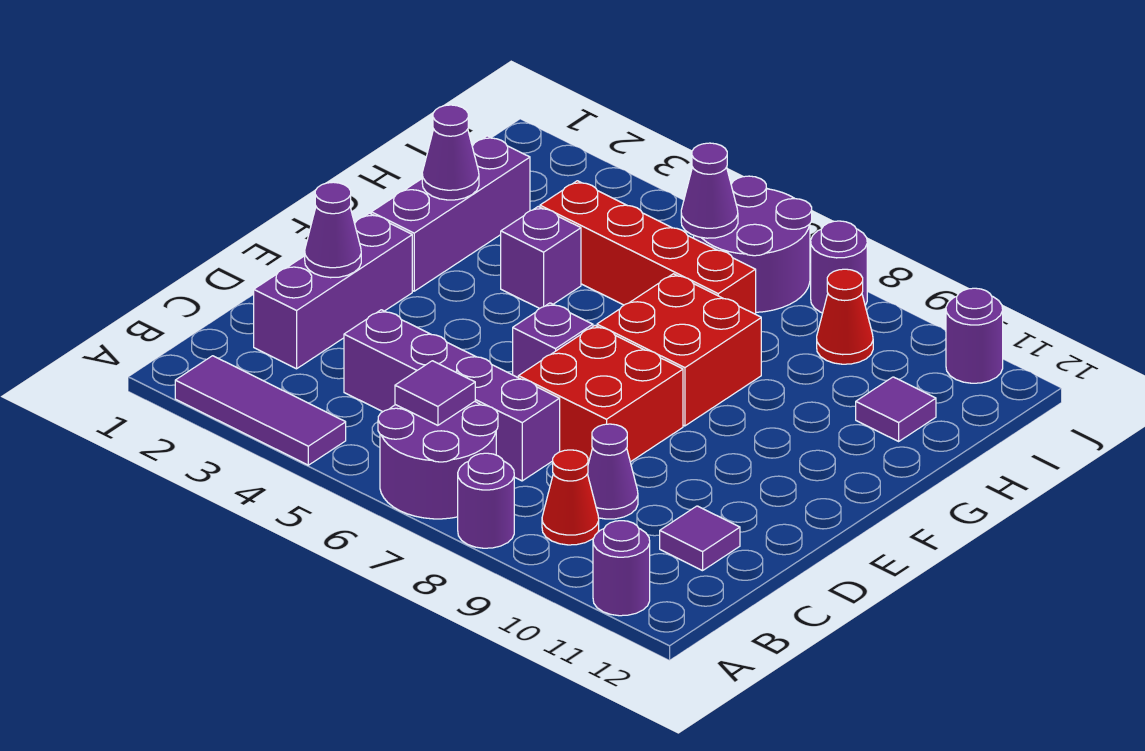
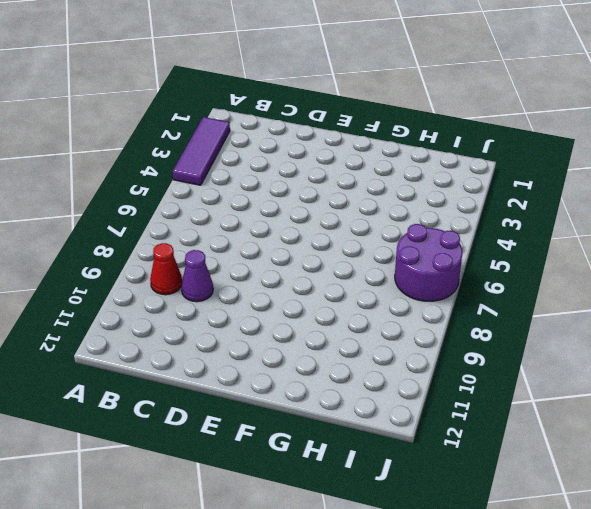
none -> purple round brick A6:B7 level 1
none -> purple round brick A8 level 1
none -> purple round brick A11 level 1

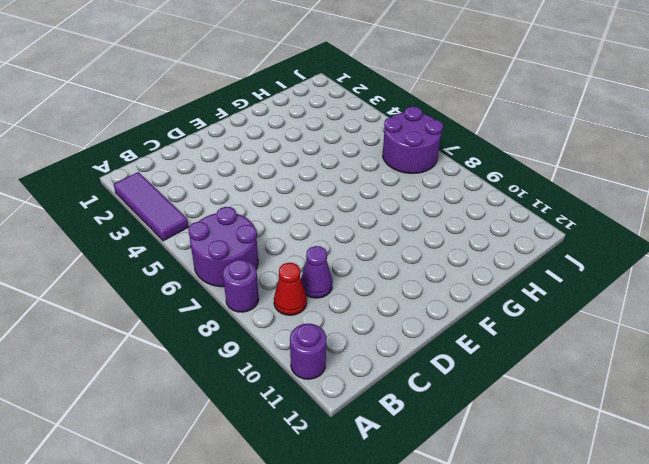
none -> purple brick C2:E2 level 1
none -> purple brick C4:C7 level 1
none -> purple tile C11 level 1

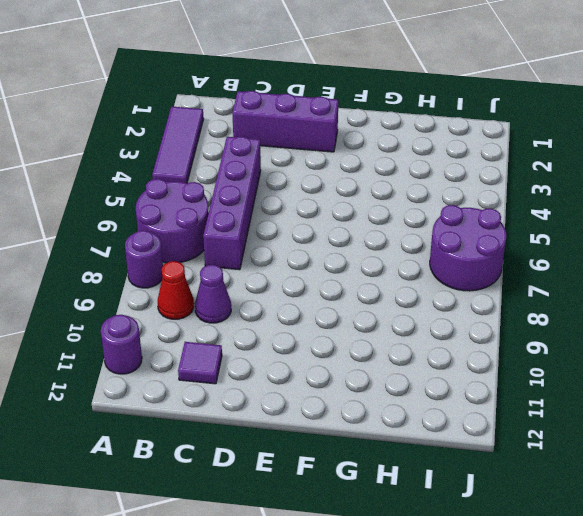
none -> red brick D7:E8 level 1
none -> purple brick E6 level 1
none -> purple brick F2:H2 level 1

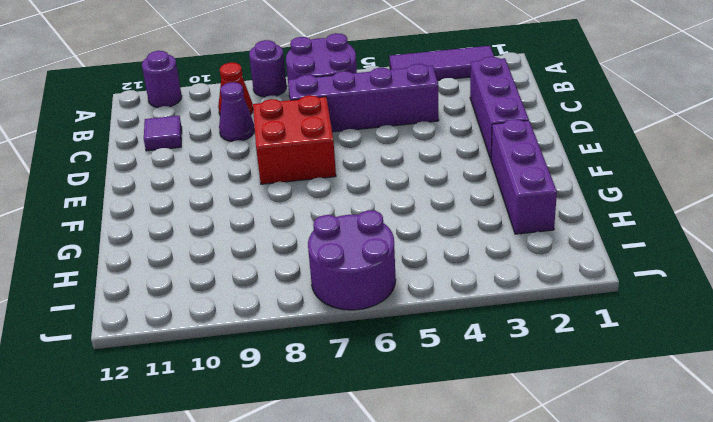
none -> purple brick E6 level 1
none -> red brick F7:G8 level 1
none -> purple brick G4 level 1

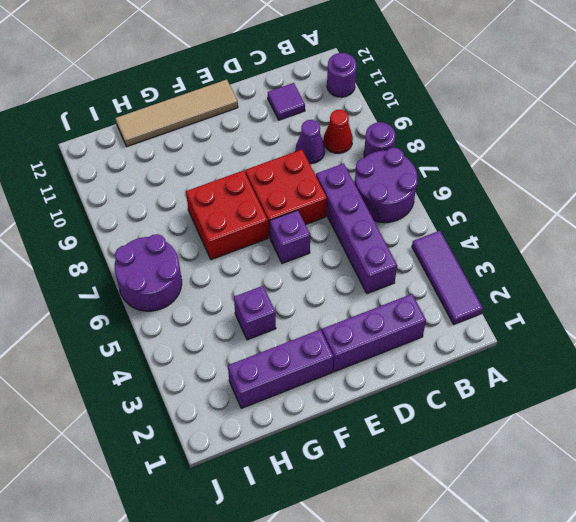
tan tile E12:H12 level 1 -> none
none -> red brick H4:H7 level 1
none -> purple tile H11 level 1
none -> red cone I9 level 1

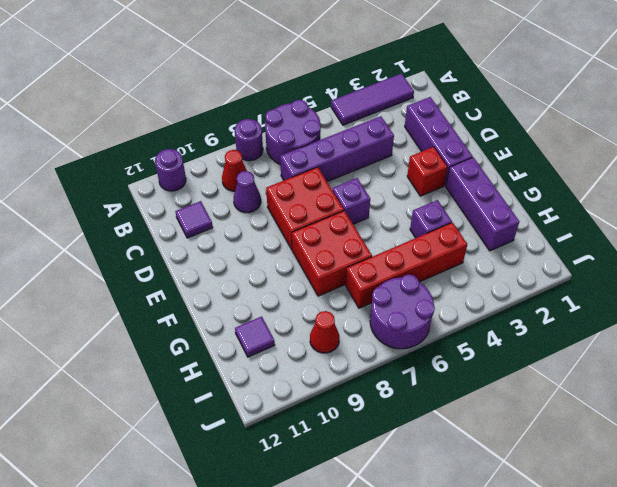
red brick E3 level 1 -> none
none -> purple round brick J8 level 1
none -> purple round brick J11 level 1
none -> purple tile B6 level 2

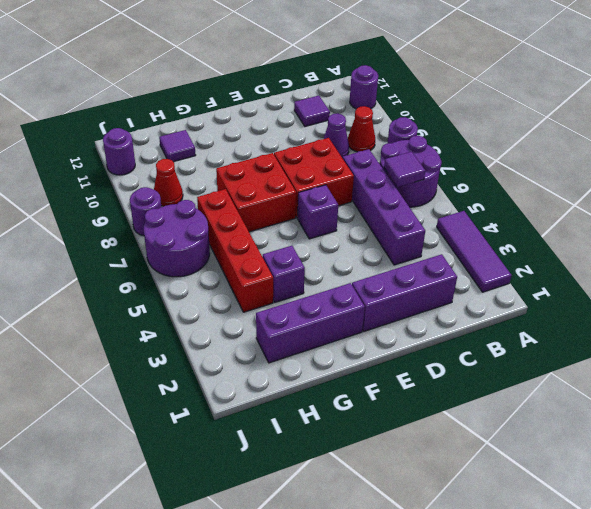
none -> purple cone D2 level 2
none -> purple cone G2 level 2
none -> purple cone I6 level 2

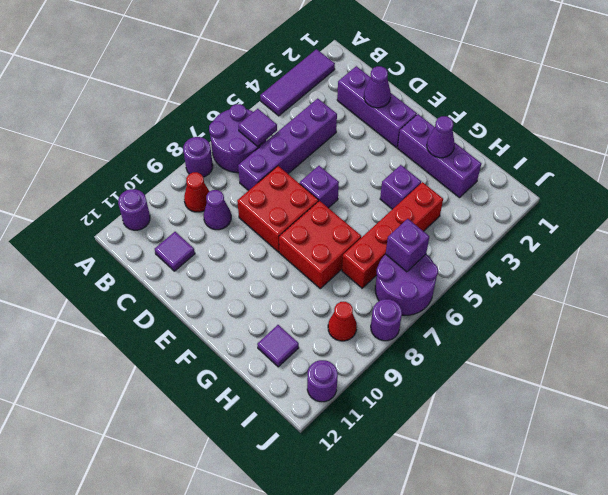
purple brick I6 level 2 -> purple cone I6 level 2

